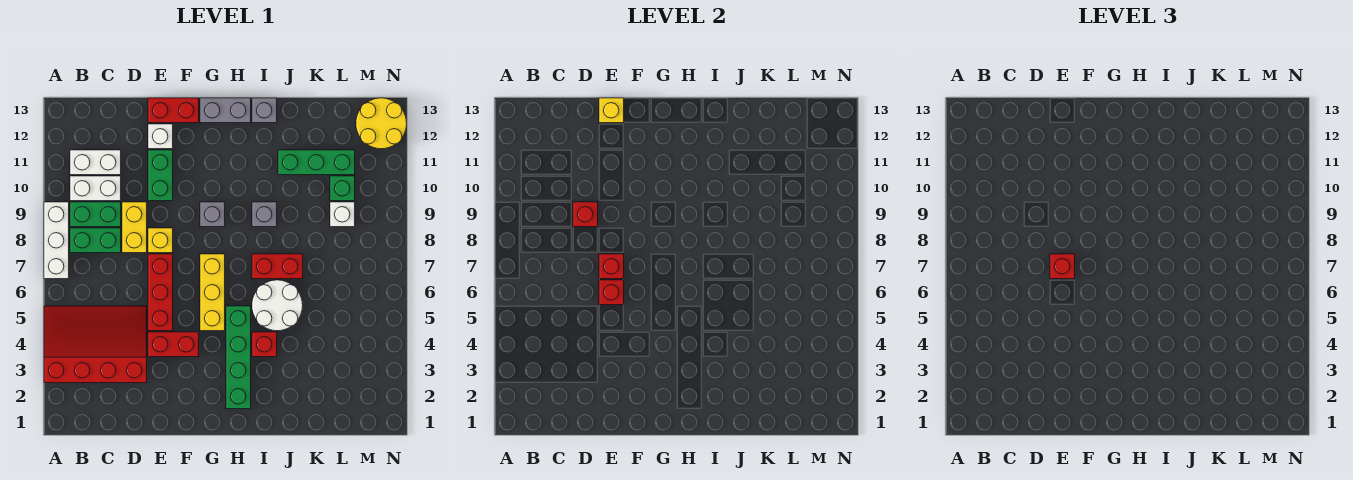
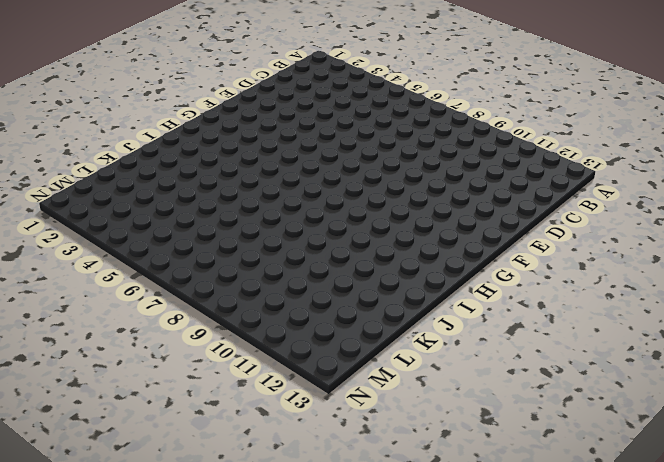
none -> red slope A3:D5 level 1 top 3
none -> white brick A7:A9 level 1
none -> green brick B8:C8 level 1
none -> green brick B9:C9 level 1

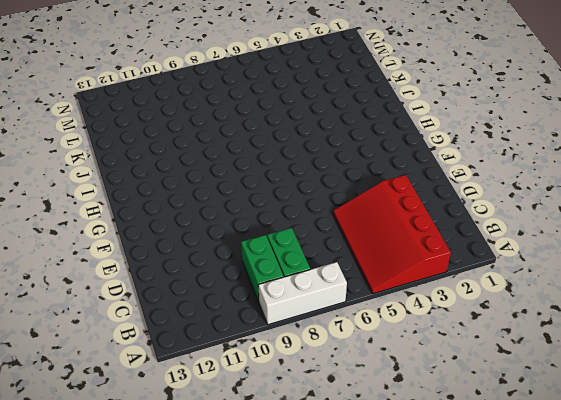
none -> white brick B10:C10 level 1
none -> white brick B11:C11 level 1
none -> yellow brick D8:D9 level 1
none -> red brick E4:F4 level 1

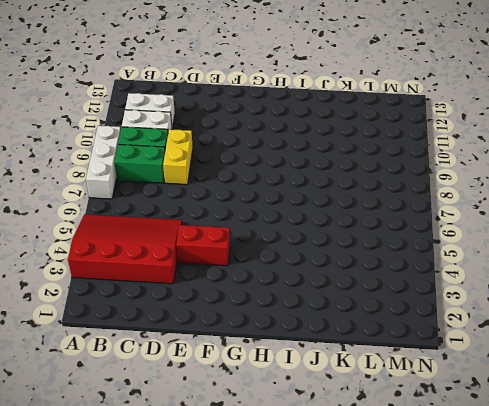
none -> red brick E5:E7 level 1
none -> yellow brick E8 level 1
none -> green brick E10:E11 level 1
none -> white brick E12 level 1

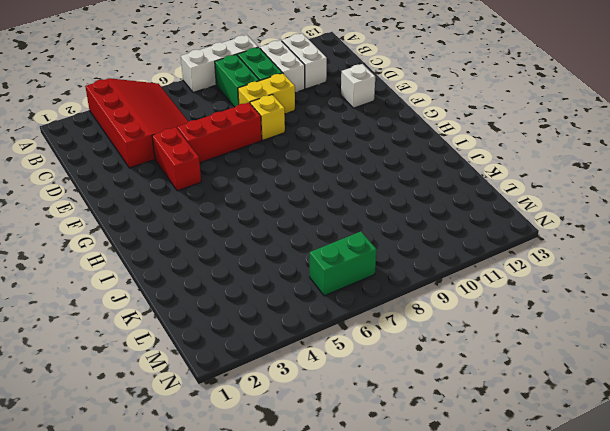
green brick M6:M7 level 1 -> green brick E10:E11 level 1
none -> red brick E13:F13 level 1
none -> yellow brick G5:G7 level 1
none -> grey brick G9 level 1
none -> grey brick G13:H13 level 1

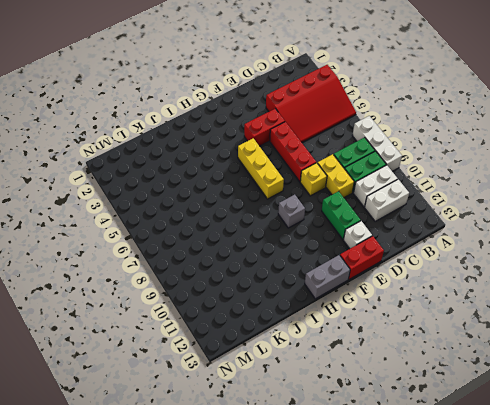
none -> green brick H2:H5 level 1
none -> red brick I4 level 1
none -> white round brick I5:J6 level 1
none -> red brick I7:J7 level 1

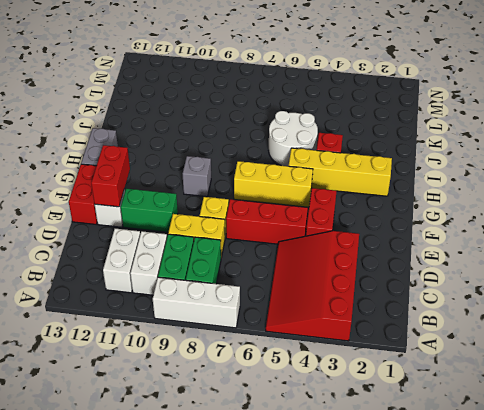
red brick E12:F12 level 2 -> red brick I7:J7 level 1
yellow brick H2:H5 level 1 -> green brick H2:H5 level 1
none -> grey brick I9 level 1
none -> grey brick I13 level 1
none -> green brick J11:L11 level 1
none -> white brick L9 level 1

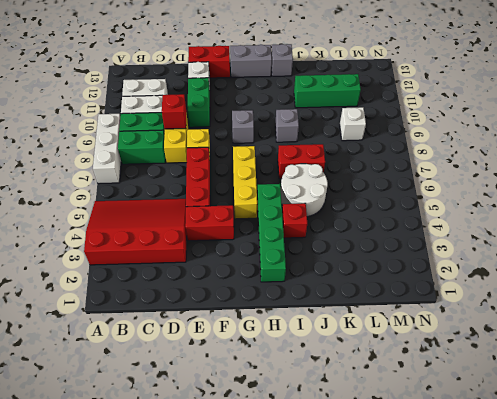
none -> green brick L10 level 1
none -> yellow round brick M12:N13 level 1
none -> red brick E6 level 2
none -> red brick E7 level 2

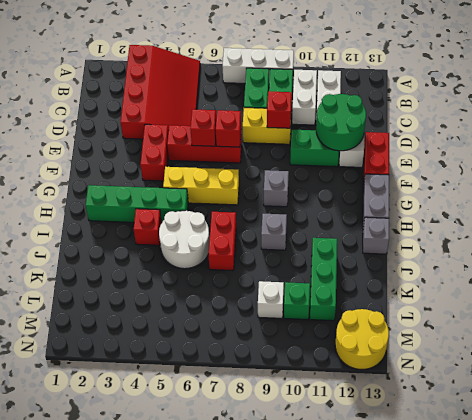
green round brick D11:E12 level 2 -> none
none -> yellow brick E8 level 1
none -> yellow brick E13 level 2
none -> red brick E7 level 3

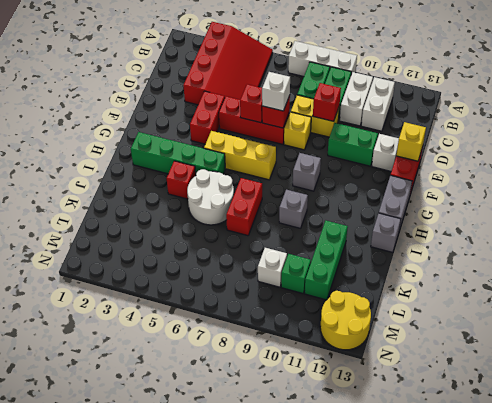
white brick E7 level 3 -> red brick E7 level 3

